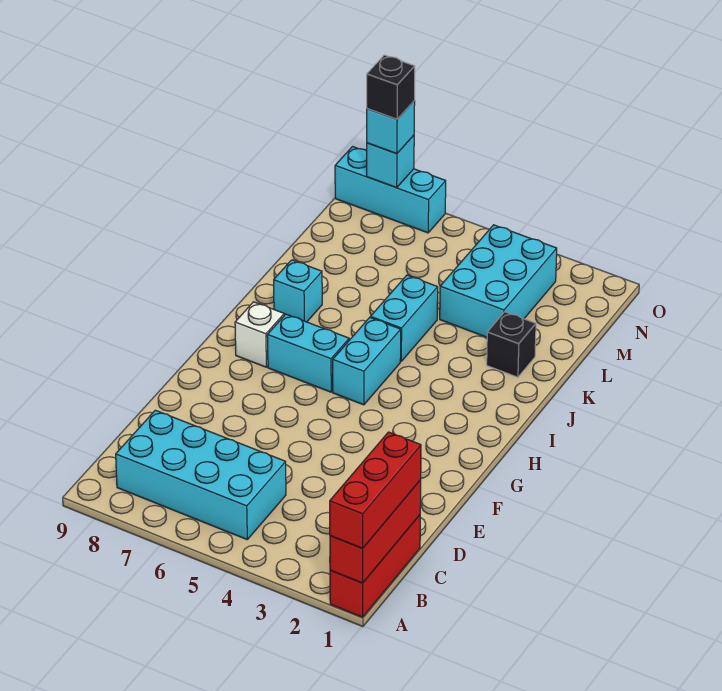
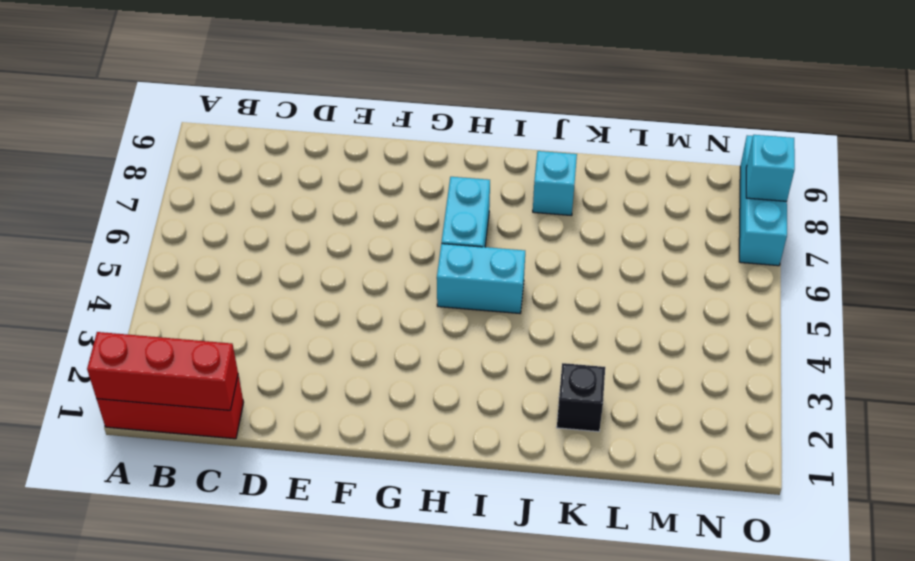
none -> cyan brick B5:C8 level 1
none -> white brick H8 level 1
none -> cyan brick J5:K5 level 1

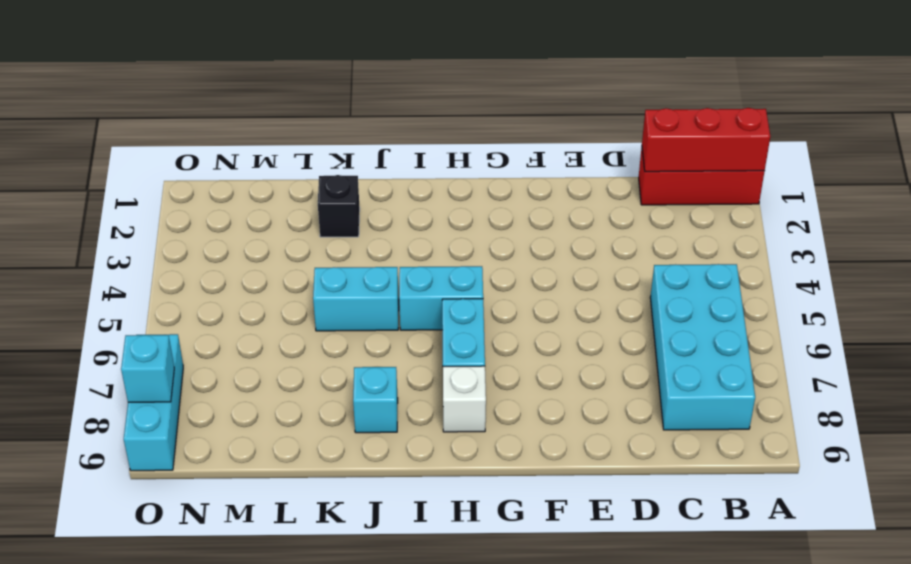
none -> cyan brick L3:N4 level 1
none -> red brick A1:C1 level 3
none -> cyan brick O8 level 3

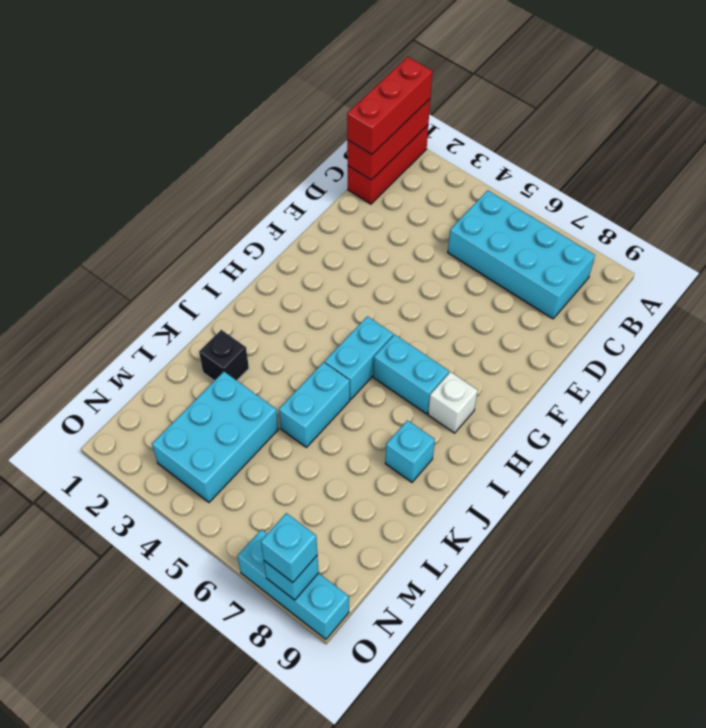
none -> black brick O8 level 4

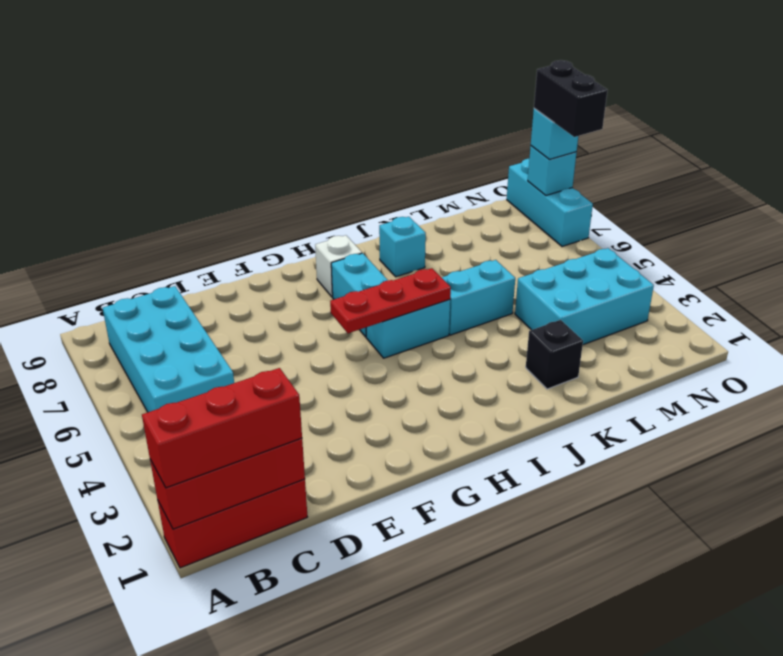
red plate G5:I5 level 2 -> none
black brick O7:O8 level 4 -> black brick O8 level 4

